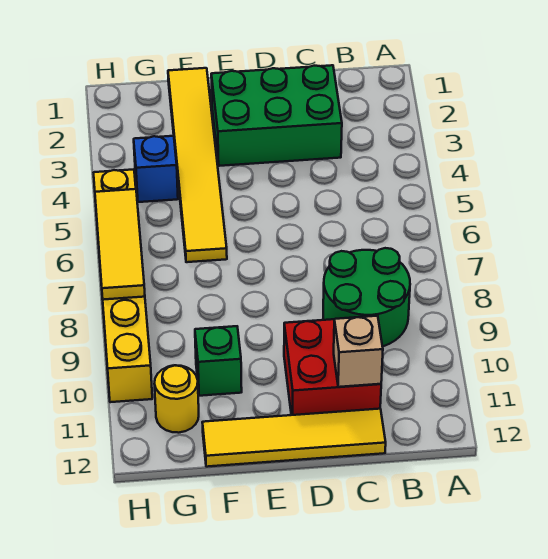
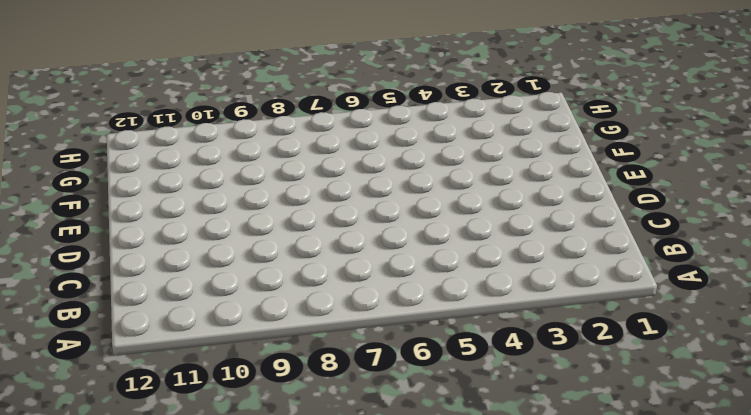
none -> green round brick B8:C9 level 1
none -> green brick C2:E3 level 1

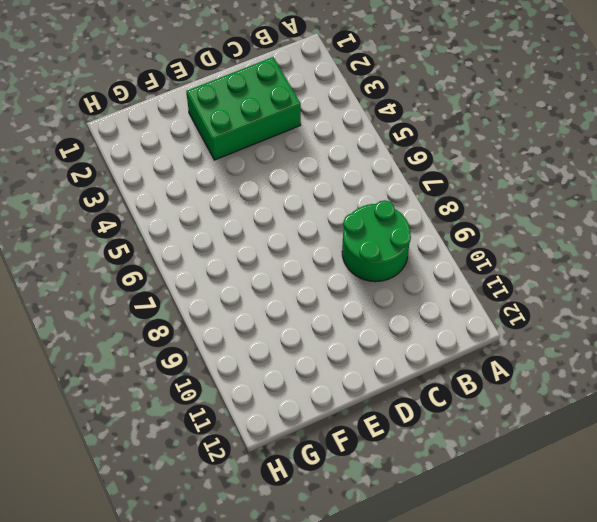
none -> red brick C10:D11 level 1
none -> yellow tile C12:F12 level 1

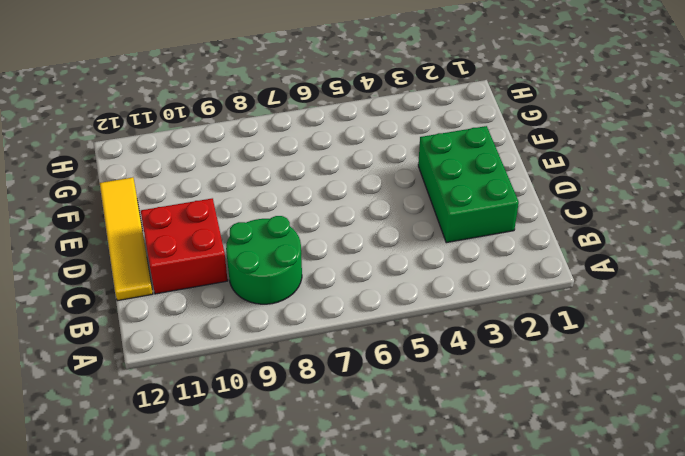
none -> yellow tile F1:F6 level 1
none -> green brick F10 level 1

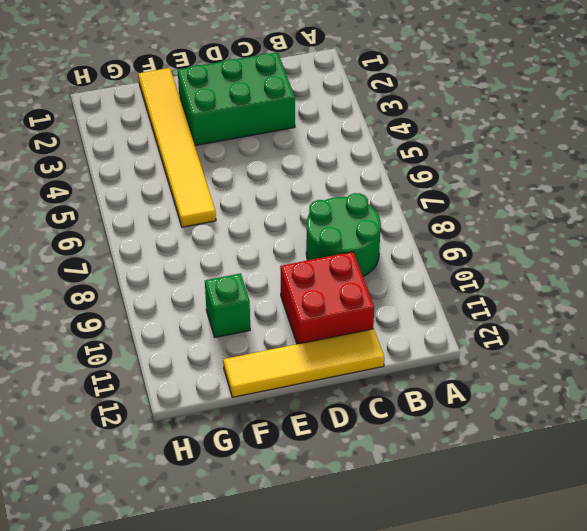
none -> blue brick G4 level 1
none -> yellow round brick G11 level 1

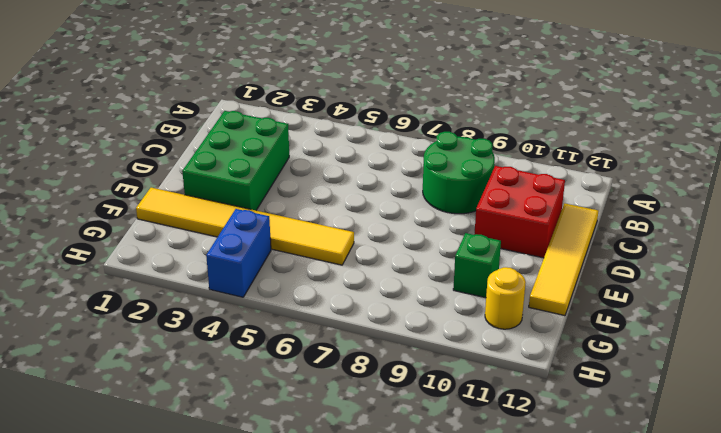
blue brick G4:H4 level 1 -> blue brick G4 level 1
none -> yellow brick H5:H10 level 1
none -> tan brick C11 level 2

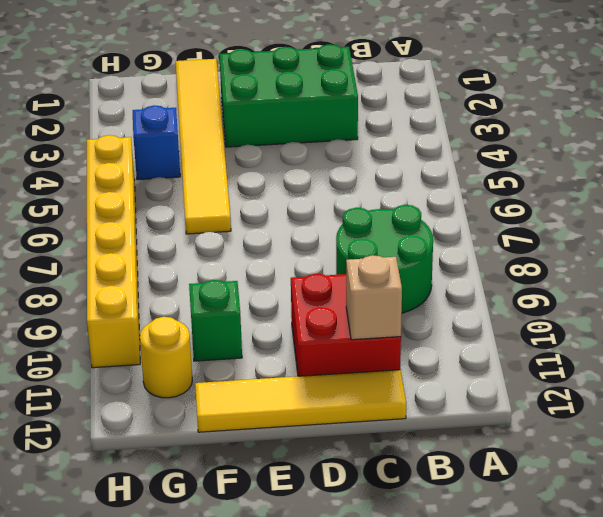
none -> yellow tile H6:H8 level 2

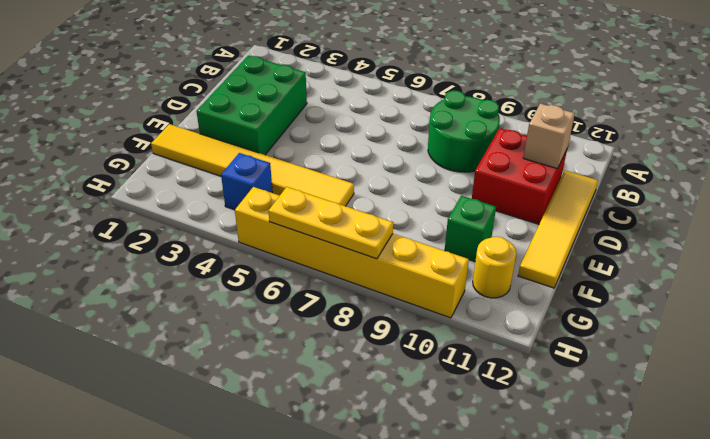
yellow plate H6:H8 level 2 -> yellow tile H6:H8 level 2

